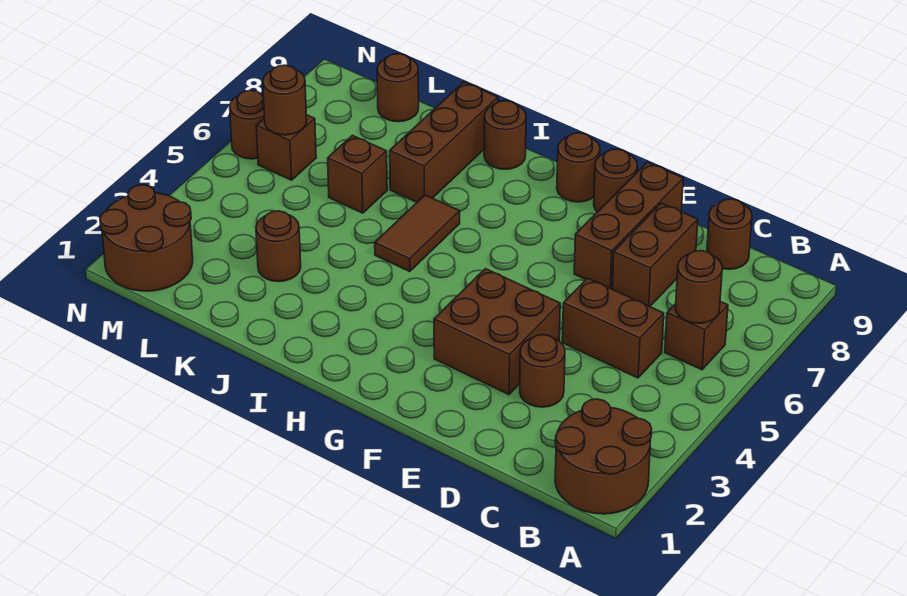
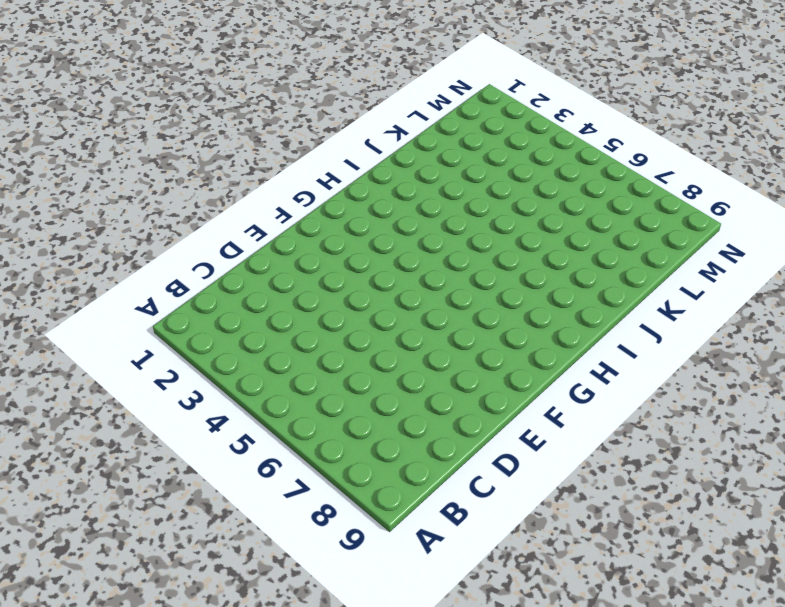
none -> brown round brick A1:B2 level 1
none -> brown brick B6 level 1
none -> brown brick C5:D5 level 1

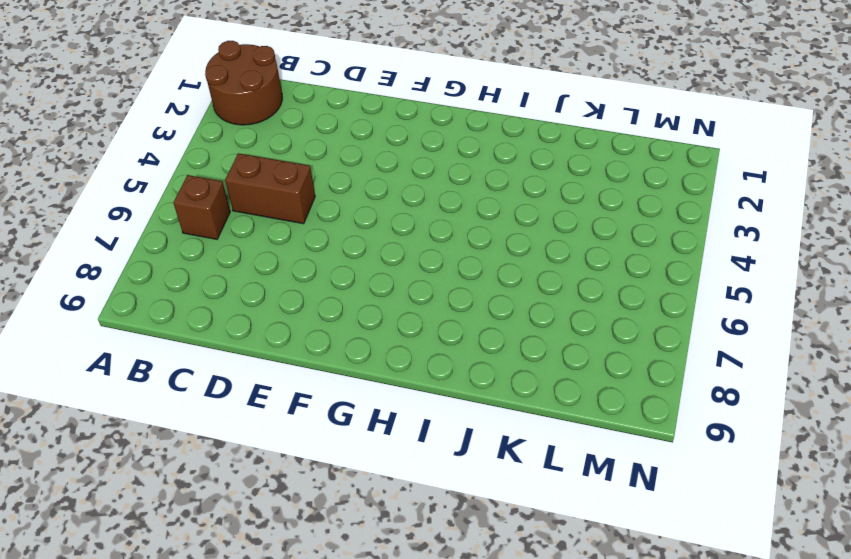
none -> brown round brick C9 level 1
none -> brown round brick D3 level 1
none -> brown brick D7:D8 level 1

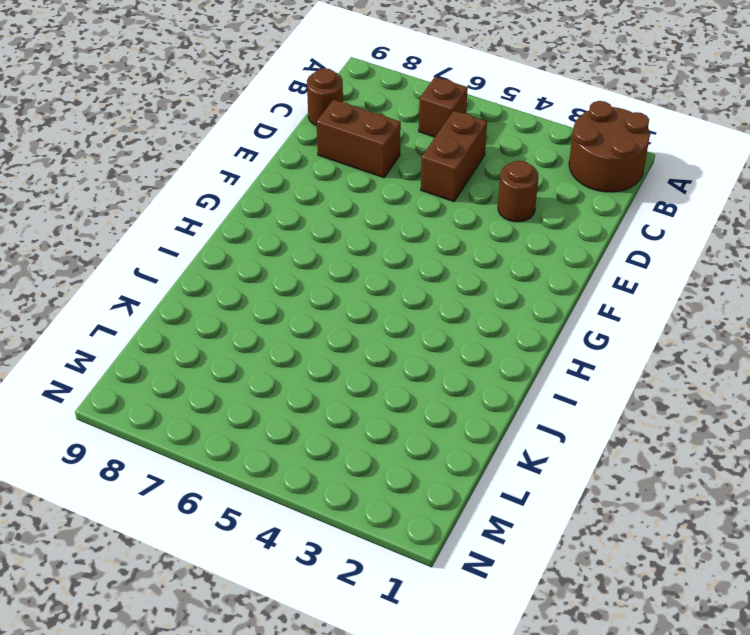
none -> brown brick E3:F4 level 1
none -> brown brick E7:E9 level 1
none -> brown round brick F9 level 1

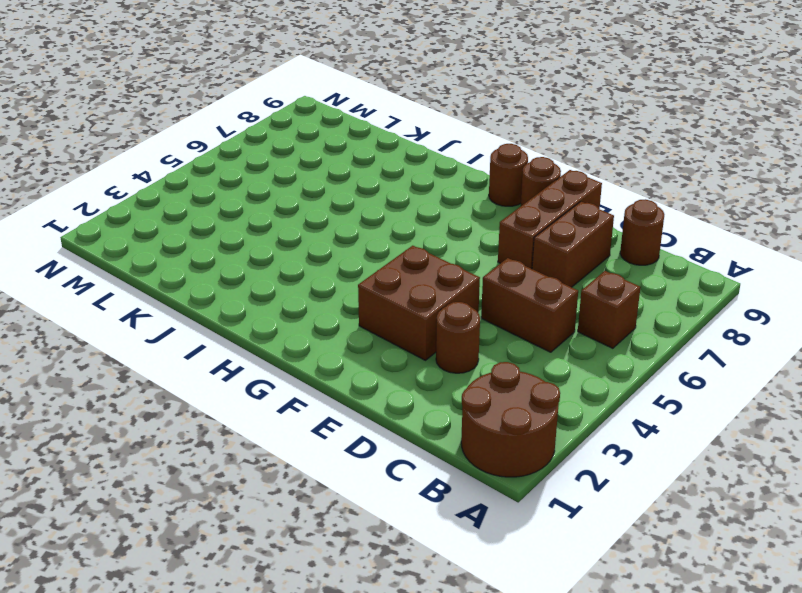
none -> brown tile I5:I6 level 1
none -> brown round brick I9 level 1
none -> brown brick J7:J9 level 1

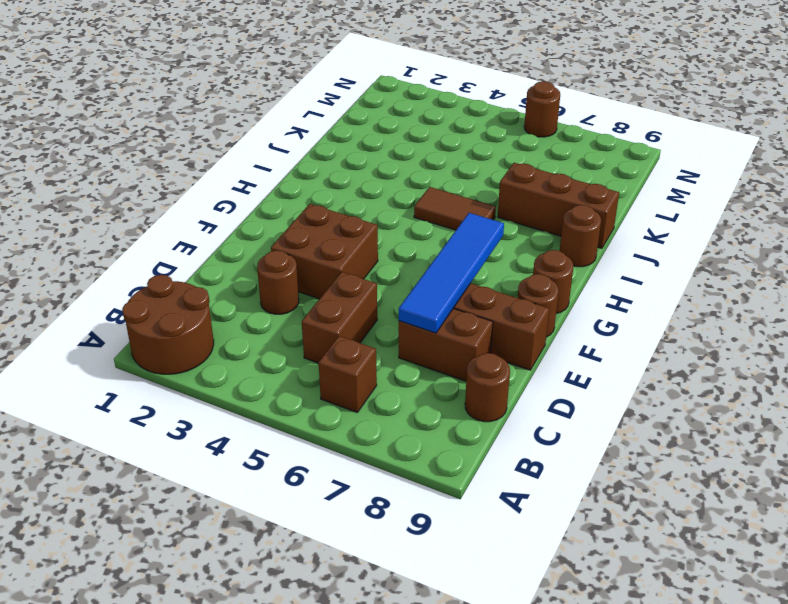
blue tile D7:G7 level 2 -> none
none -> brown round brick K3 level 1
none -> brown brick K6 level 1
none -> brown round brick L9 level 1

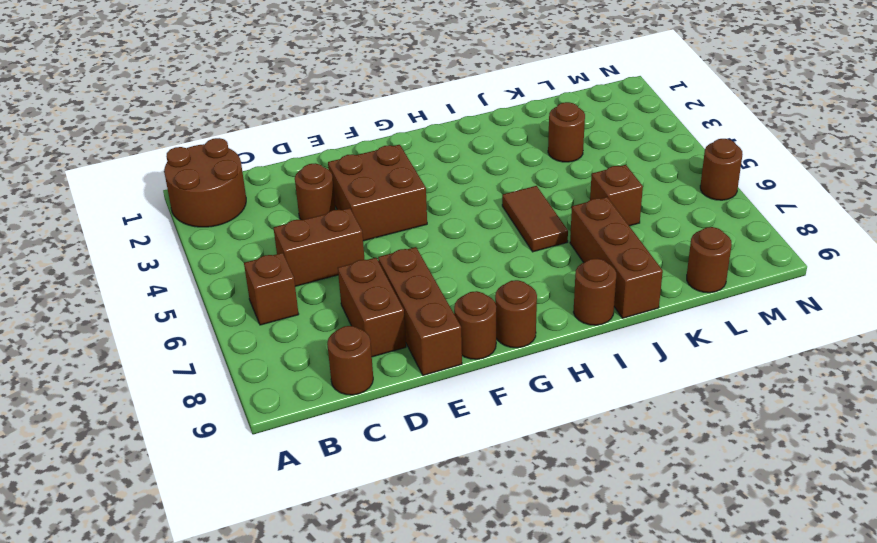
none -> brown round brick M1:N2 level 1
none -> brown brick M6 level 1
none -> brown round brick B6 level 2

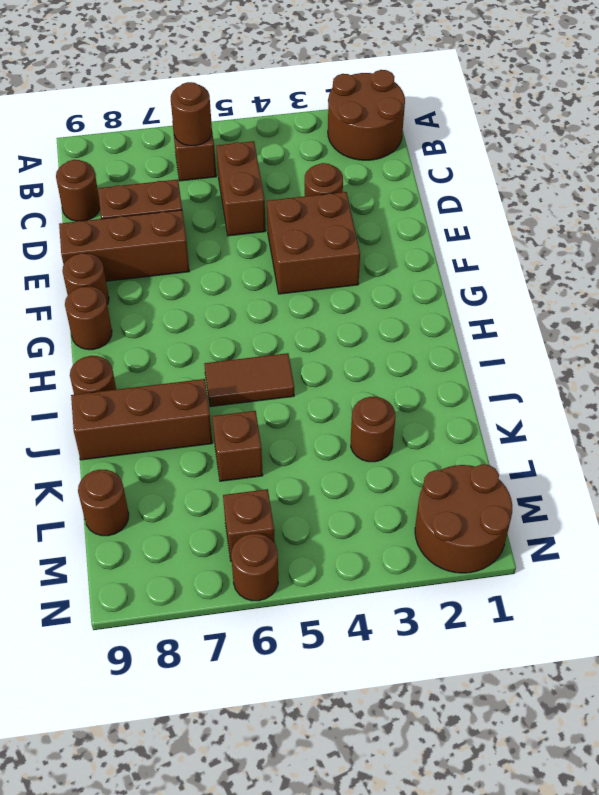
none -> brown round brick M6 level 2

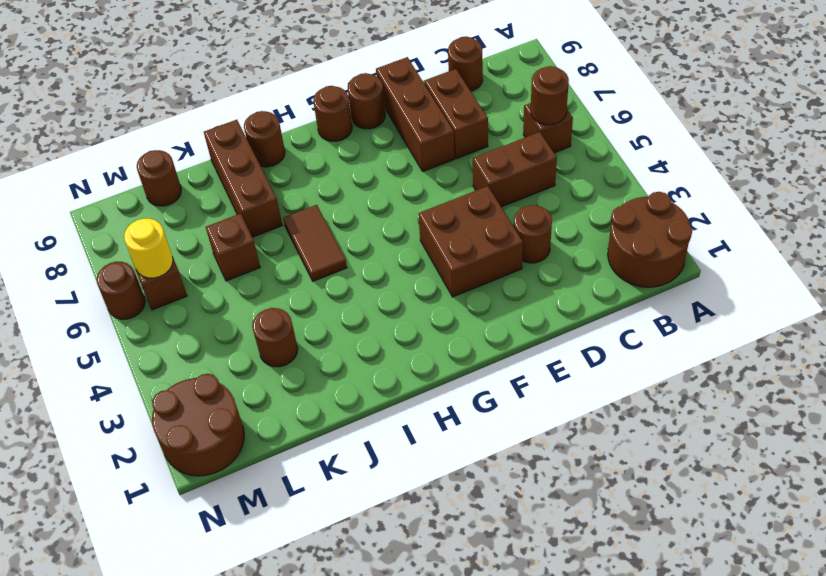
yellow round brick M6 level 2 -> brown round brick M6 level 2

